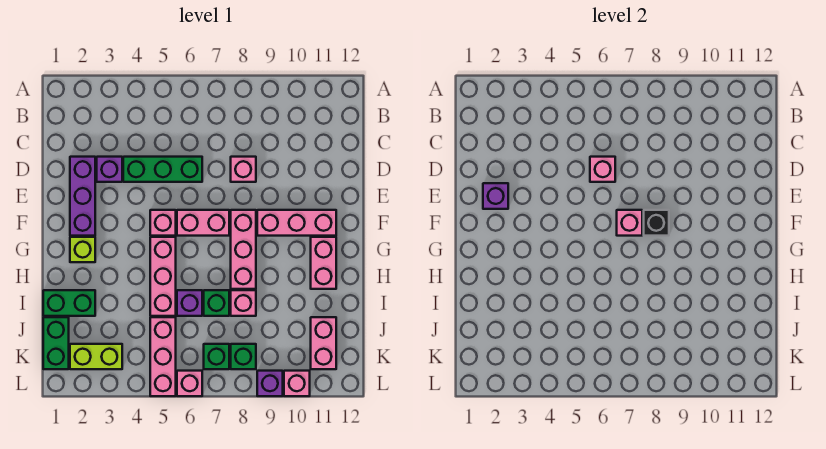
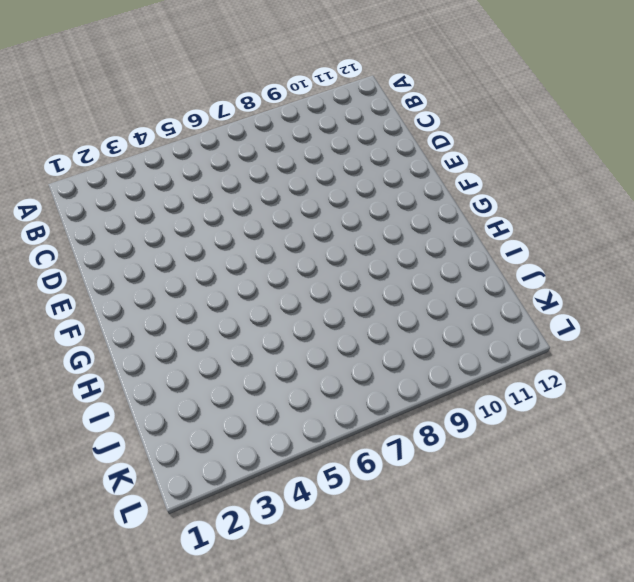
none -> purple brick D2:F2 level 1
none -> purple brick D3 level 1
none -> green brick D4:D6 level 1

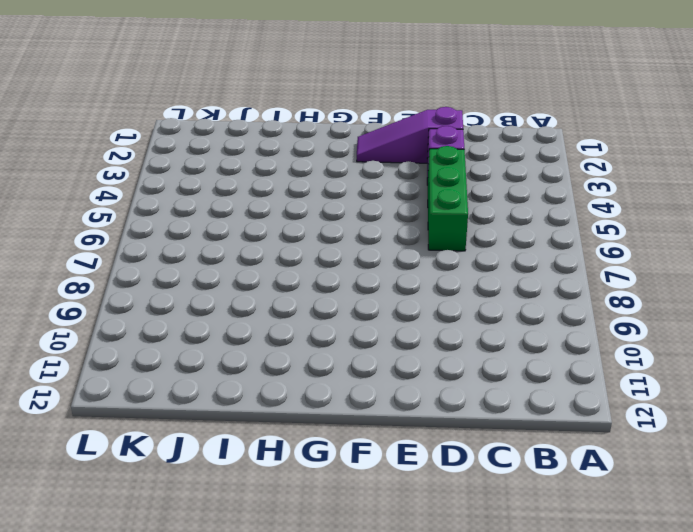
purple slope D2:F2 level 1 top D -> purple brick D2:F2 level 1
none -> pink brick D8 level 1
none -> pink brick F5 level 1
none -> pink brick F6:F7 level 1

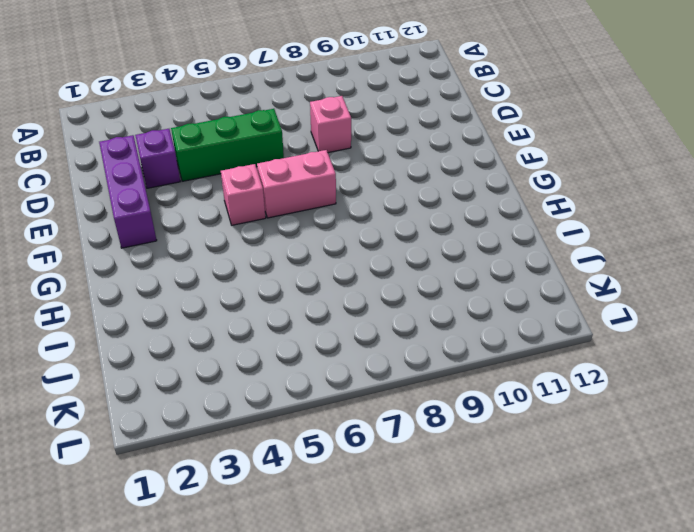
none -> pink brick F8:H8 level 1
none -> pink brick F9:F11 level 1
none -> lime brick G2 level 1

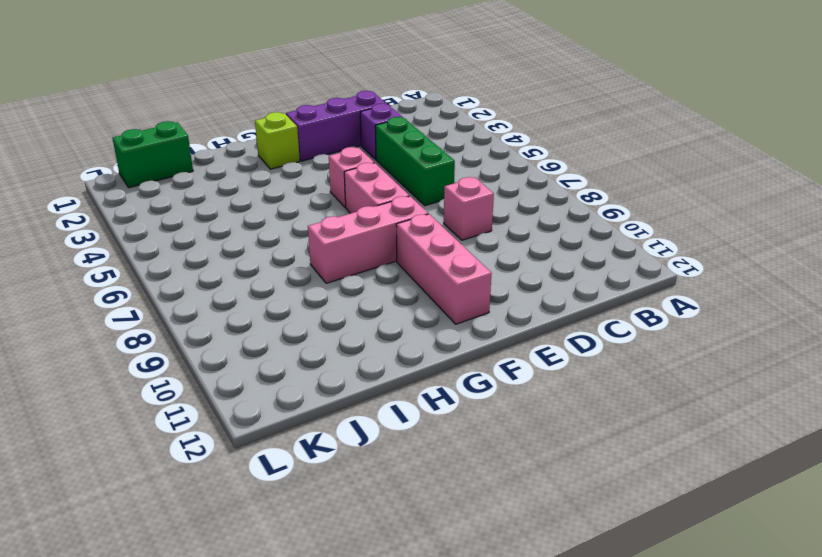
none -> pink brick G5:I5 level 1
none -> pink brick G11:H11 level 1
none -> green brick I1:I2 level 1

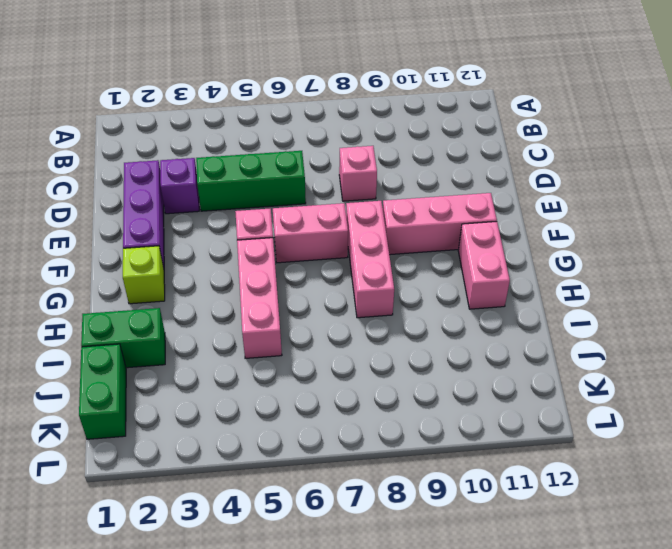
none -> purple brick I6 level 1
none -> green brick I7 level 1
none -> pink brick I8 level 1

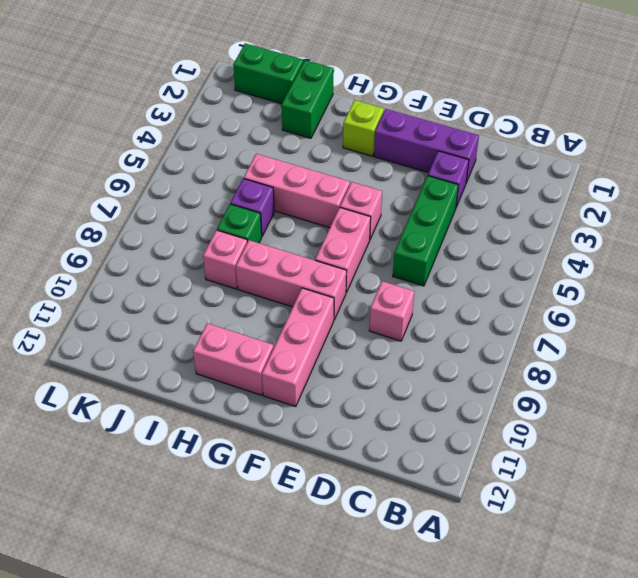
none -> pink brick J5:L5 level 1
none -> pink brick J11:K11 level 1
none -> lime brick K2:K3 level 1

